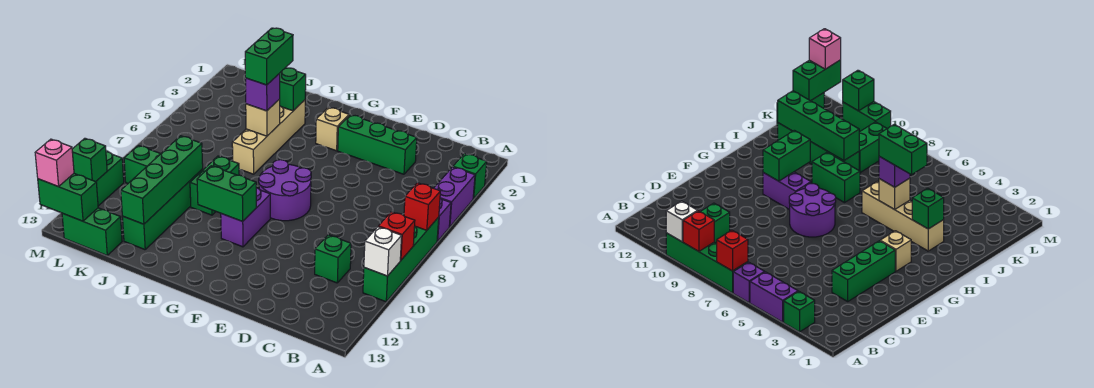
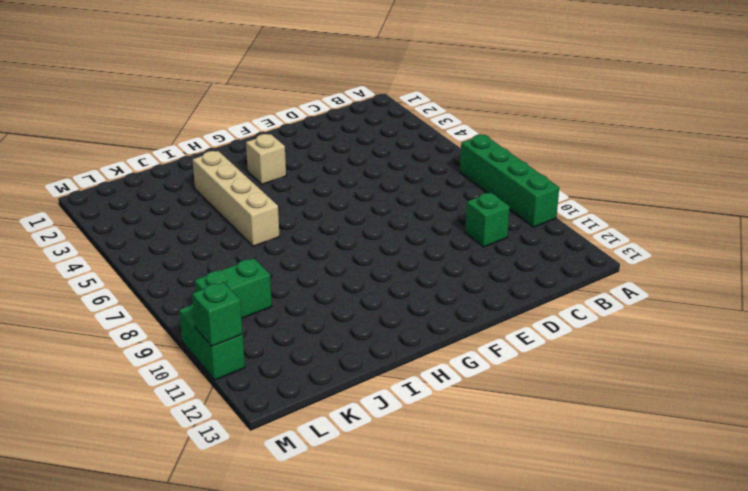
none -> green brick A3 level 1
none -> purple brick A4:A5 level 1
none -> purple brick A6 level 1

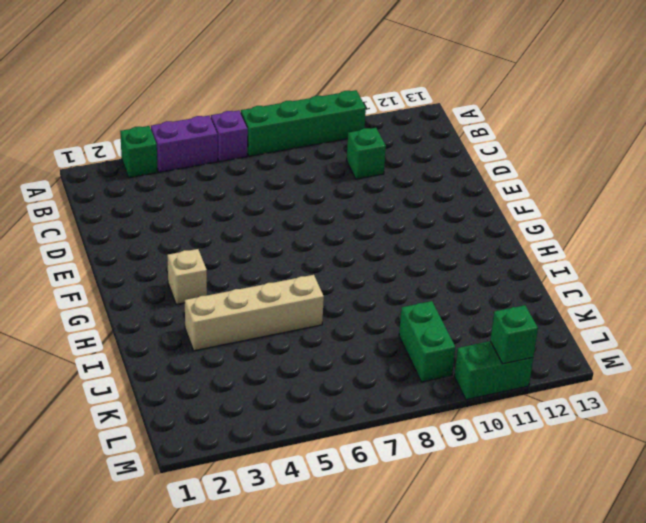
none -> green brick D3:F3 level 1
none -> purple round brick F7:G8 level 1
none -> purple brick G9:G10 level 1

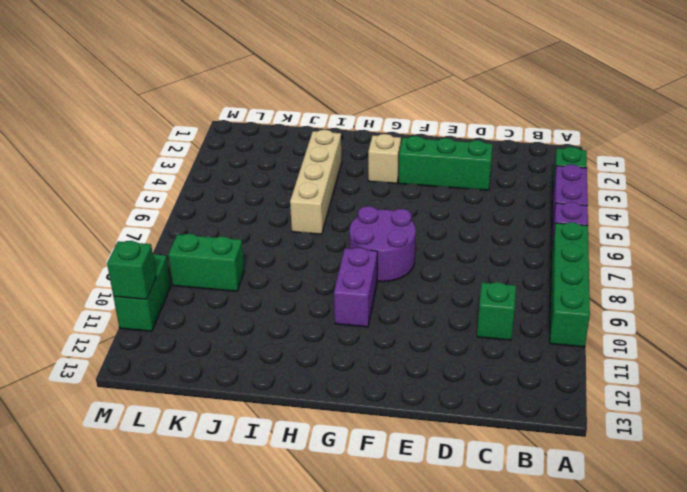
none -> green brick I8:I9 level 1
none -> green brick J9:J12 level 1
none -> green brick K13:L13 level 1

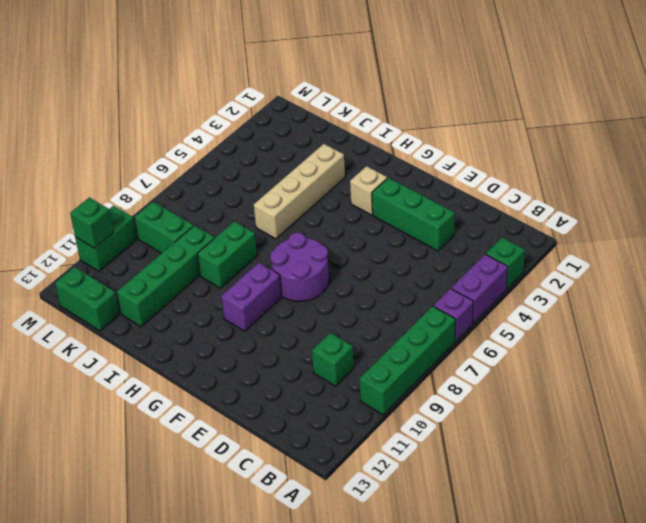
none -> red brick A7 level 2
none -> red brick A9 level 2
none -> white brick A10 level 2

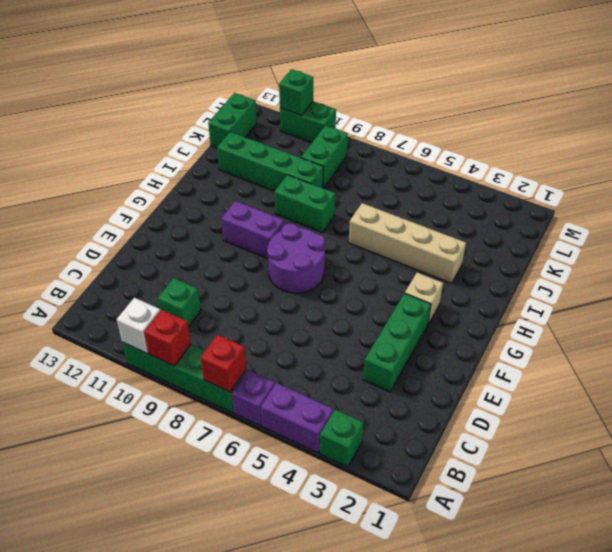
none -> green brick G10:H10 level 2
none -> green brick I3 level 2
none -> tan brick I5 level 2

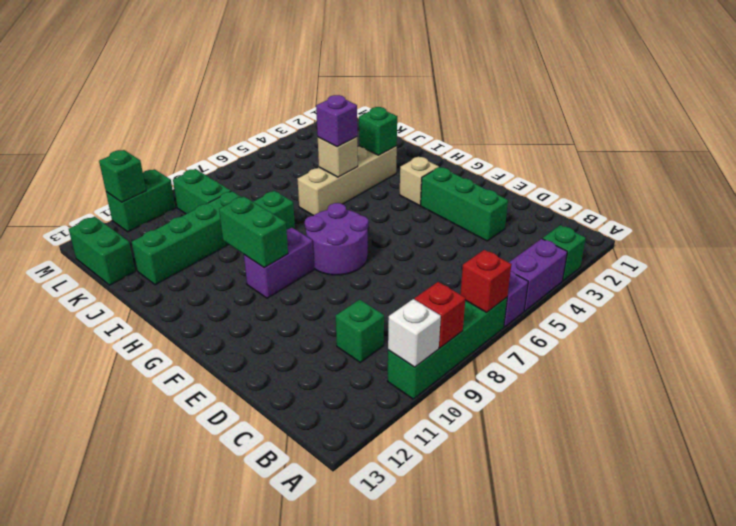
none -> green brick J9:J12 level 2
none -> green brick L13:M13 level 2
none -> pink brick M13 level 3

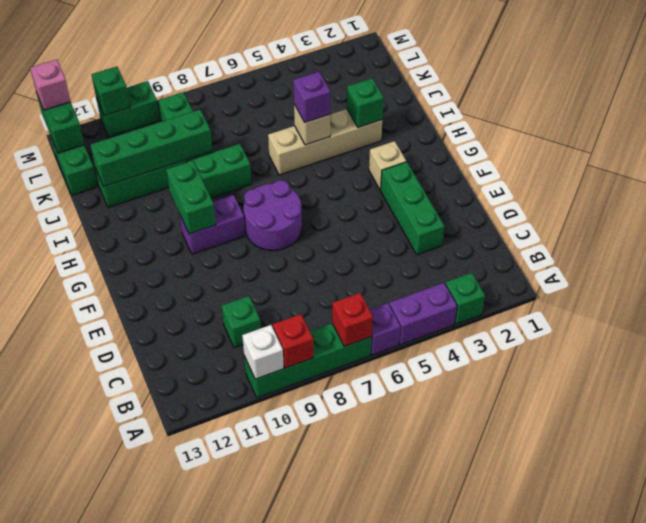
none -> green brick I4:I5 level 4

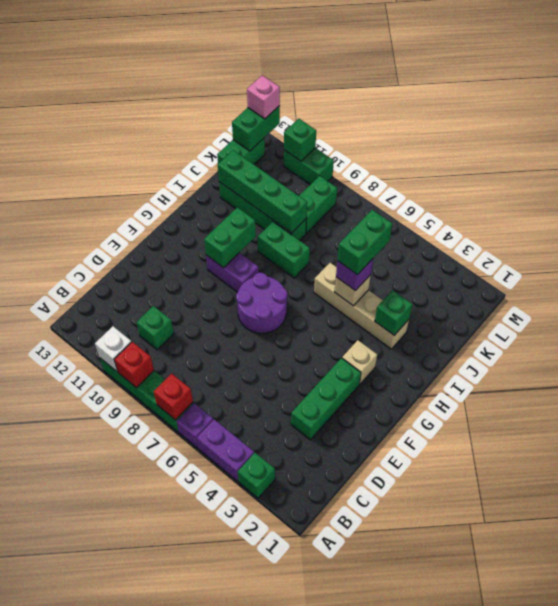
green brick I5:J5 level 4 -> green brick I4:I5 level 4

